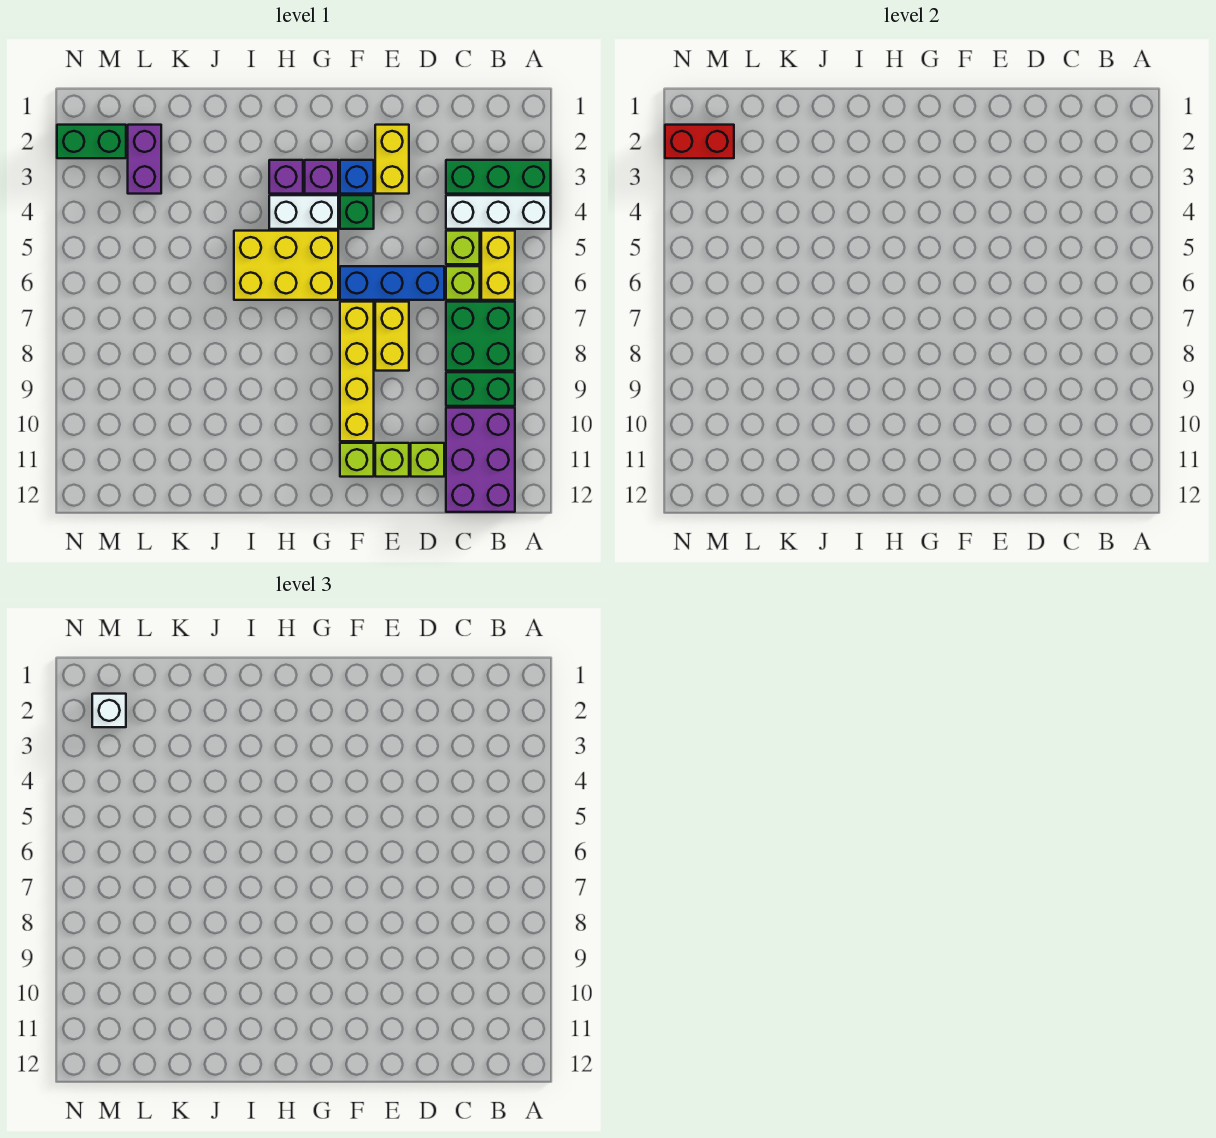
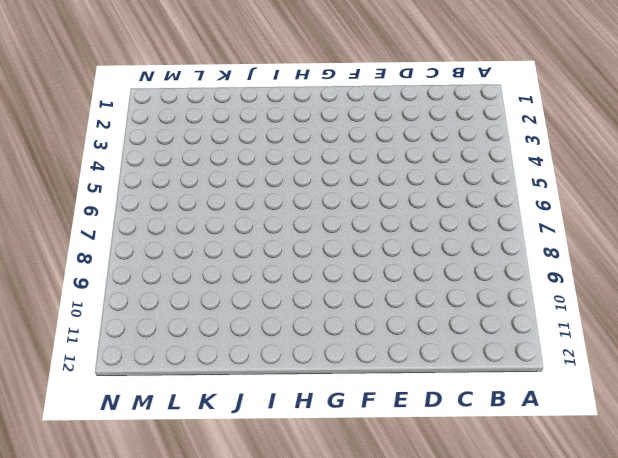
none -> green brick A3:C3 level 1
none -> white brick A4:C4 level 1
none -> yellow brick B5:B6 level 1

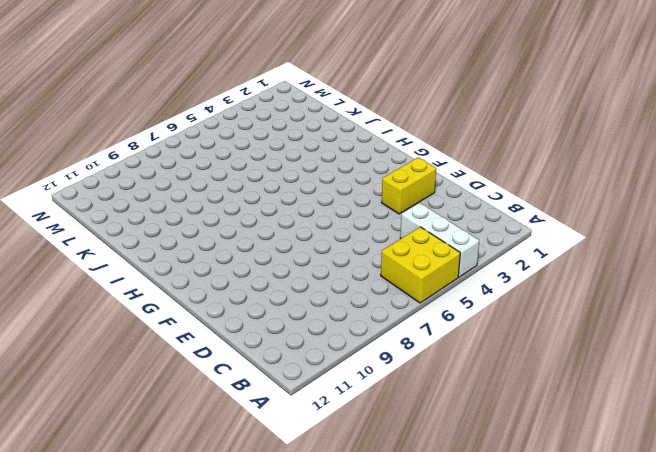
yellow brick A5:B6 level 1 -> yellow brick B5:B6 level 1
none -> green brick A3:C3 level 1
none -> green brick B7:C8 level 1
none -> green brick B9:C9 level 1

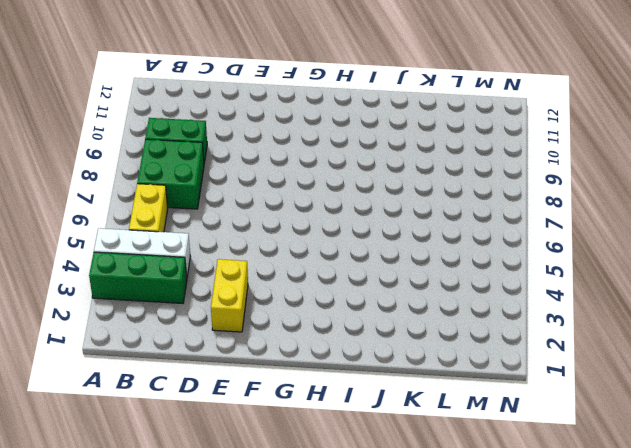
none -> purple brick B10:C12 level 1
none -> lime brick C5 level 1
none -> lime brick C6 level 1

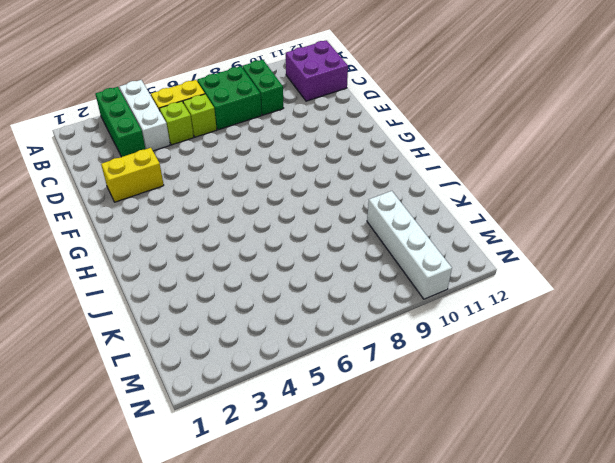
purple brick B11:C12 level 1 -> purple brick B10:C12 level 1
white brick K10:N10 level 1 -> none
none -> blue brick D6:F6 level 1
none -> lime brick D11 level 1
none -> yellow brick E7:E8 level 1

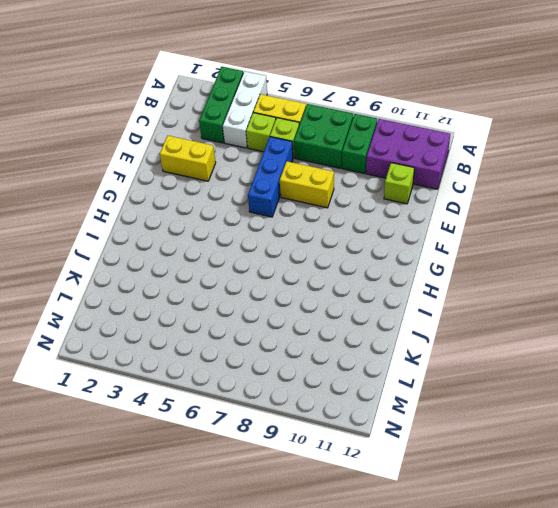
none -> lime brick E11 level 1
none -> blue brick F3 level 1
none -> green brick F4 level 1

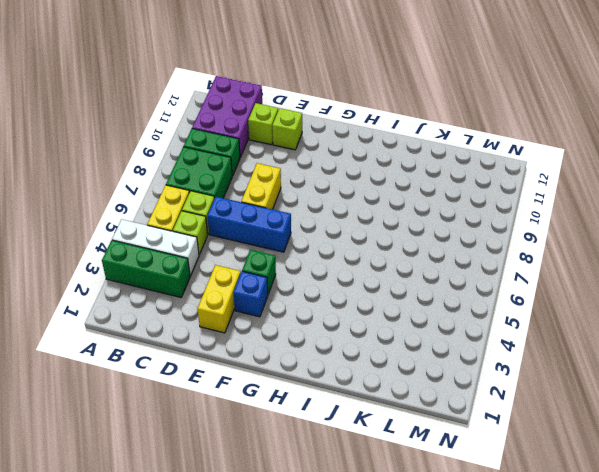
none -> yellow brick F7:F10 level 1
none -> lime brick F11 level 1
none -> purple brick G3 level 1

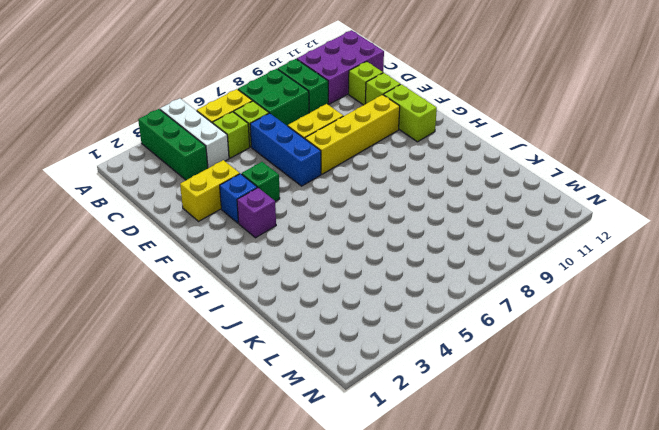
lime brick F11:G11 level 1 -> lime brick F11 level 1
none -> white brick G4:H4 level 1
none -> yellow brick G5:I6 level 1
none -> purple brick H3 level 1

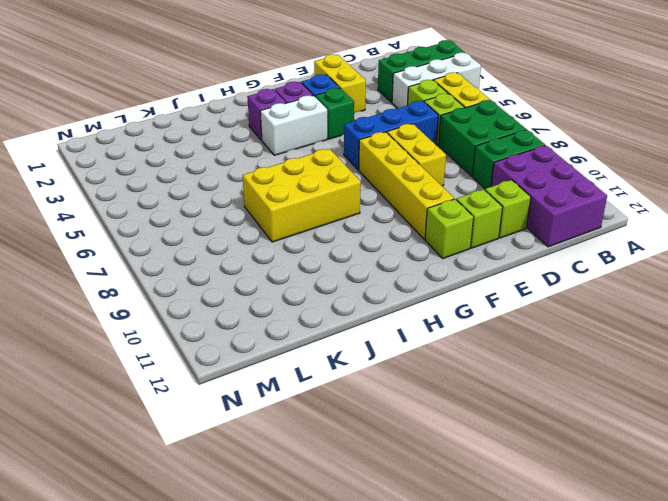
yellow brick H7:J8 level 1 -> yellow brick G5:I6 level 1
none -> purple brick L2:L3 level 1
none -> green brick M2:N2 level 1
none -> red brick M2:N2 level 2

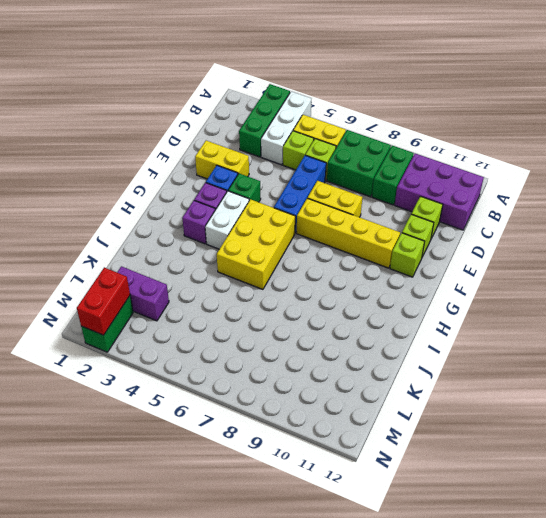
none -> white brick M2 level 3

